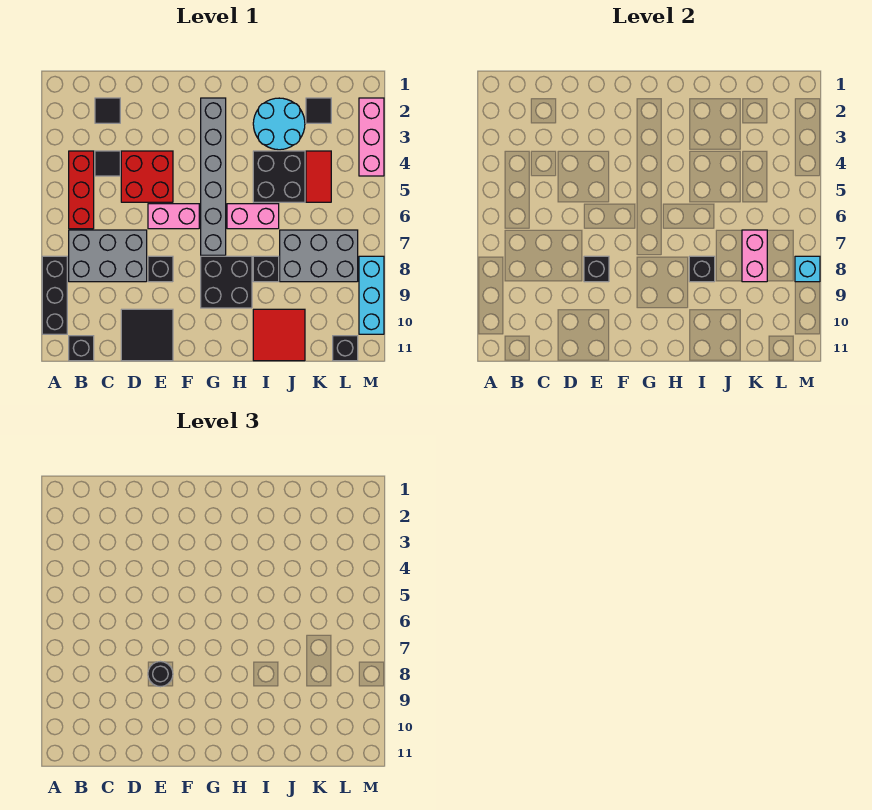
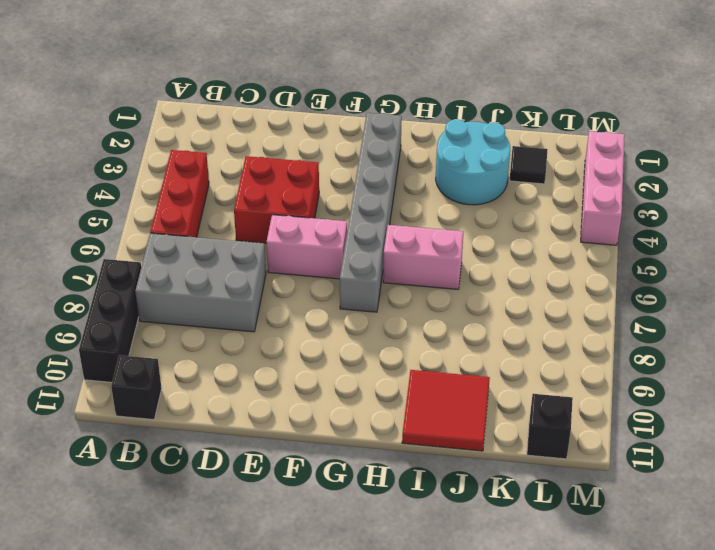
none -> black tile C2 level 1
none -> black tile C4 level 1
none -> black tile D10:E11 level 1

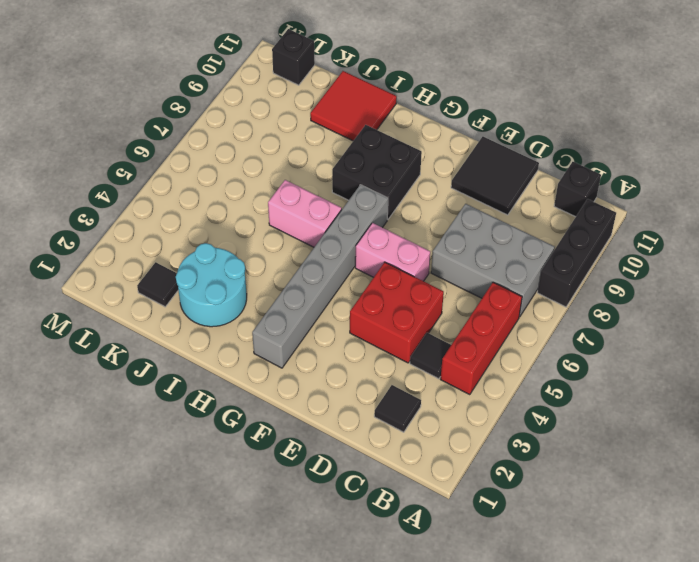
none -> black brick E8 level 1
none -> black brick I4:J5 level 1
none -> black brick I8 level 1

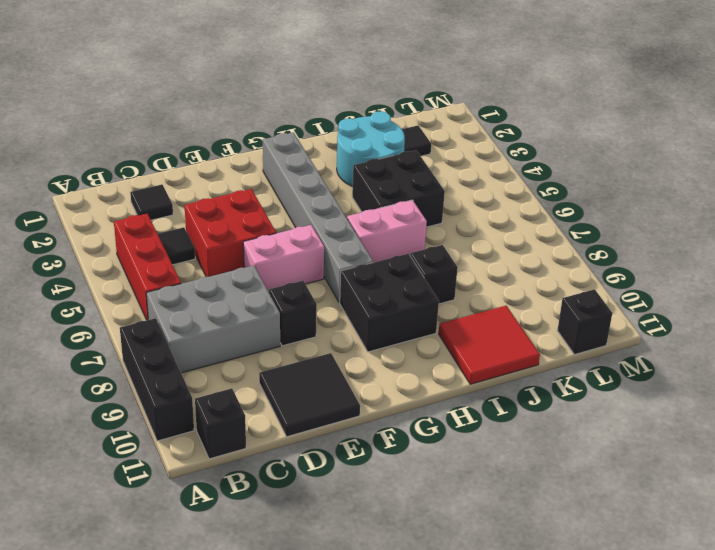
none -> grey brick J7:L8 level 1
none -> red tile K4:K5 level 1
none -> pink brick M2:M4 level 1

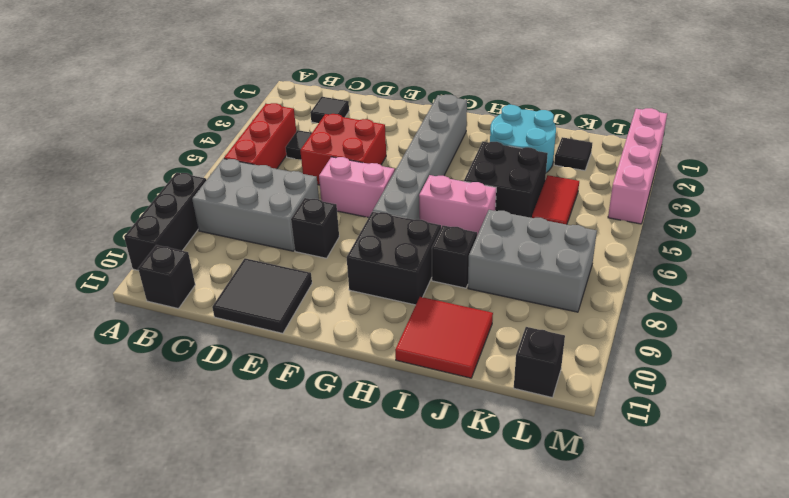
pink brick M1:M4 level 1 -> pink brick M2:M4 level 1
none -> cyan brick M8:M10 level 1
none -> black brick E8 level 2
none -> black brick I8 level 2

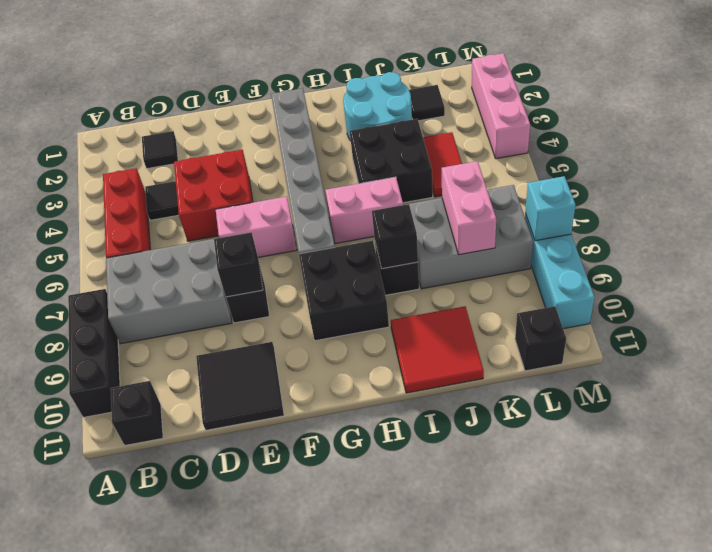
none -> black round brick E8 level 3

